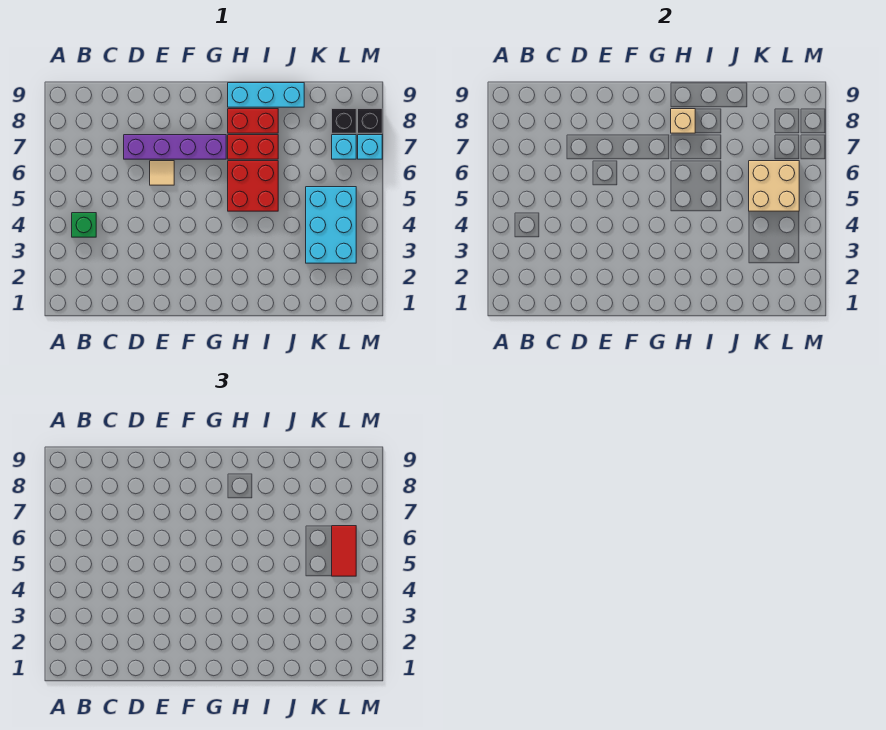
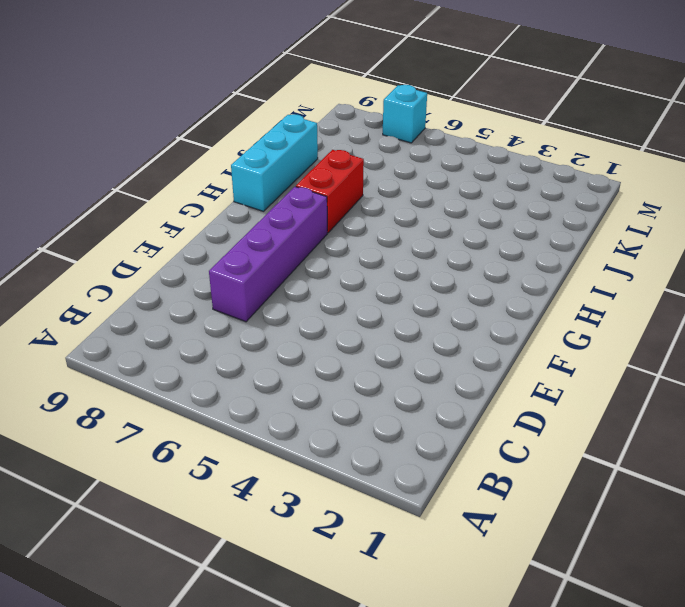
none -> green brick B4 level 1
none -> tan tile E6 level 1
none -> red brick H5:I6 level 1

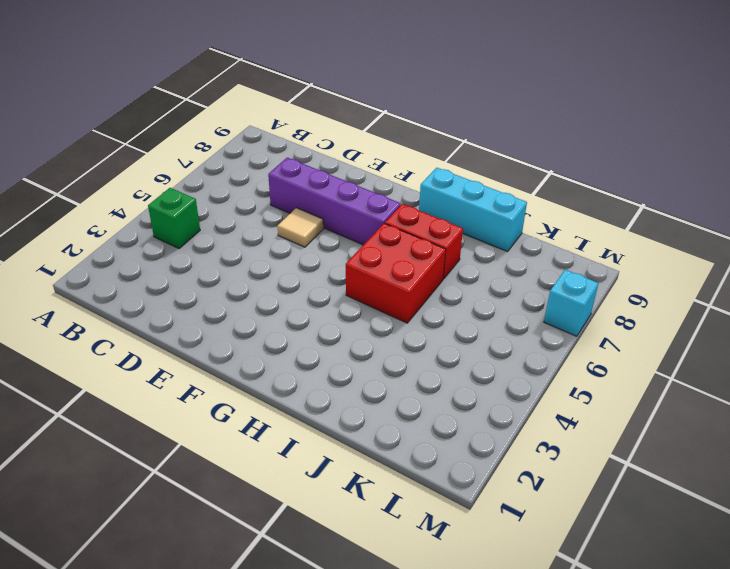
none -> red brick H8:I8 level 1
none -> cyan brick K3:L5 level 1
none -> cyan brick L7 level 1

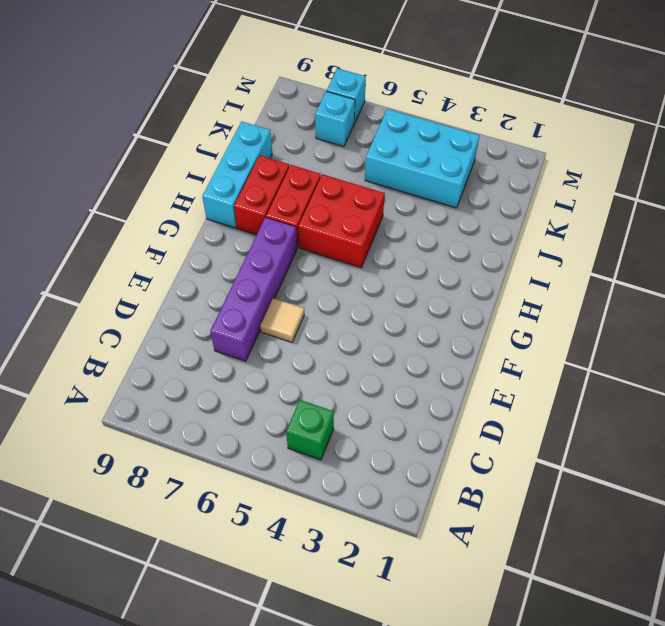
none -> black brick L8 level 1
none -> black brick M8 level 1
none -> tan brick H8 level 2

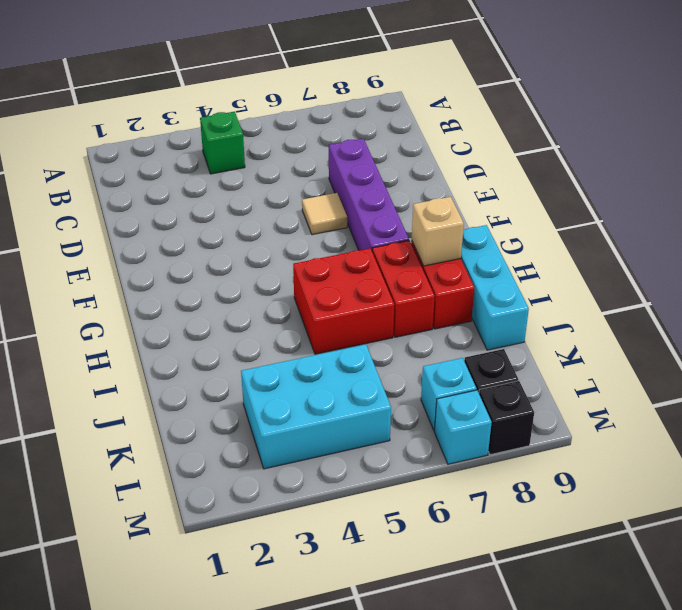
none -> tan brick K5:L6 level 2
none -> red tile L5:L6 level 3

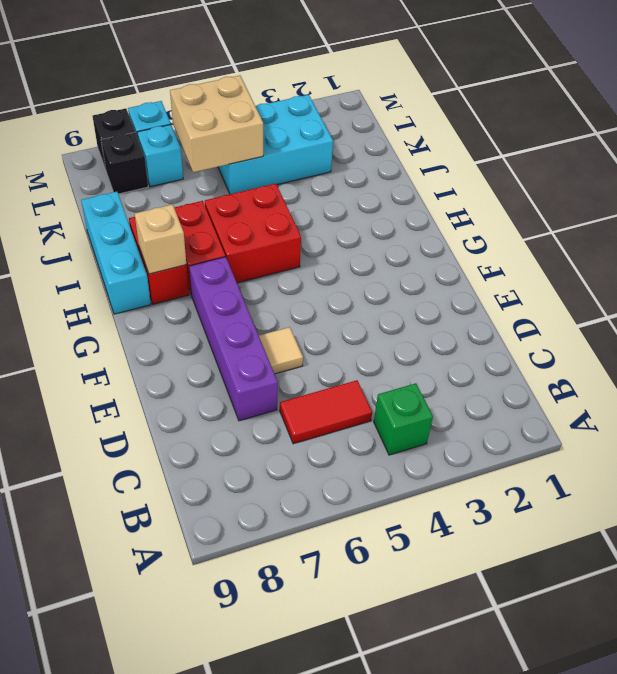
red tile C5:C6 level 1 -> red tile L5:L6 level 3

